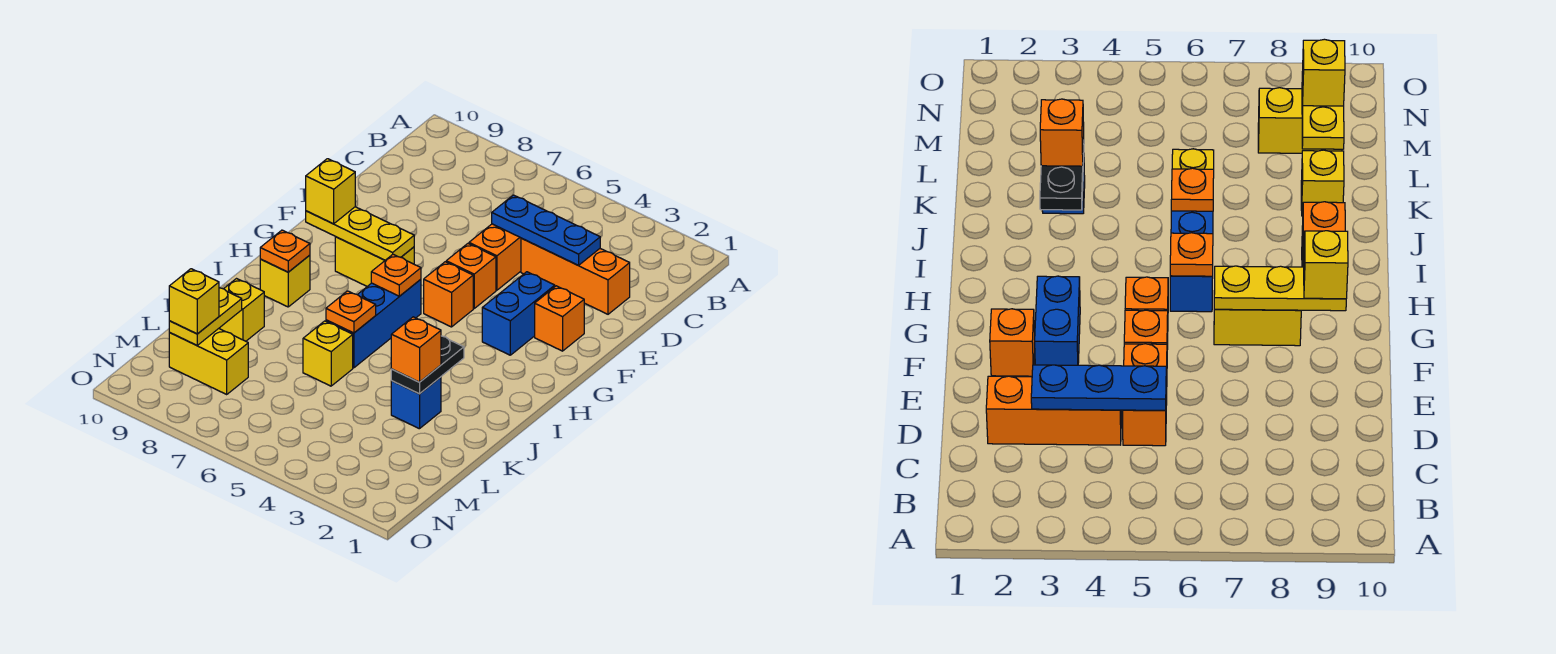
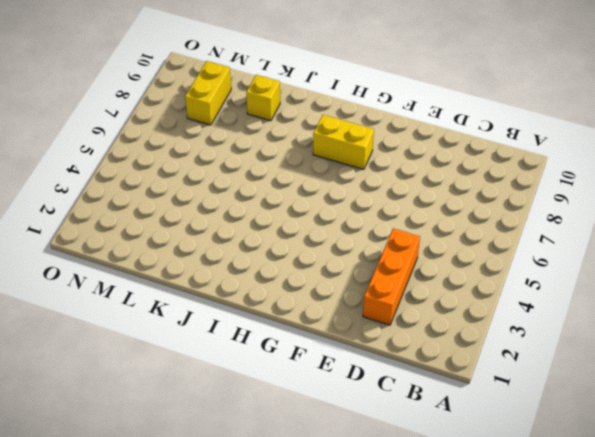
yellow brick G8:H8 level 1 -> yellow brick G7:G8 level 1
none -> orange brick D5:E5 level 1
none -> orange brick F2 level 1
none -> blue brick F3:G3 level 1

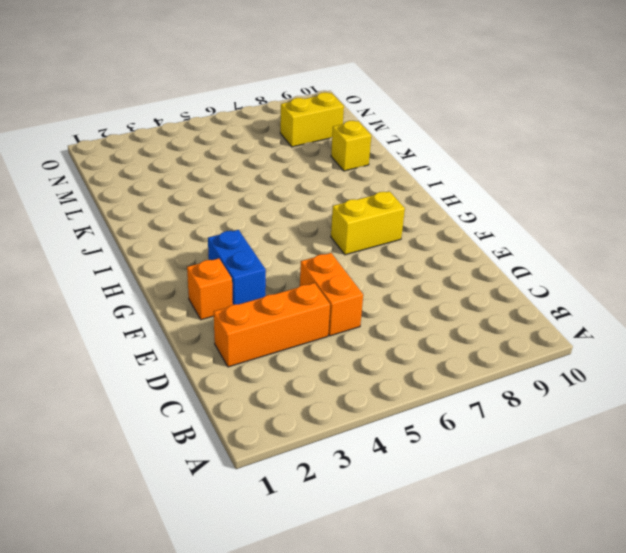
none -> orange brick F5 level 1
none -> orange brick G5 level 1
none -> blue brick H6:J6 level 1

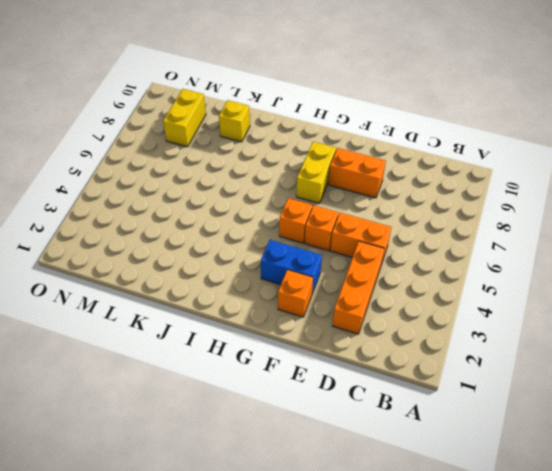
orange brick E8:F8 level 1 -> none
none -> blue brick H6:J6 level 1
none -> yellow brick I9 level 1
none -> blue brick K3 level 1

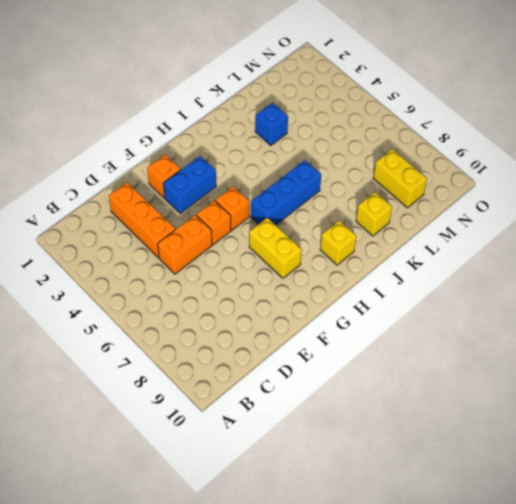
none -> yellow brick K6 level 1
none -> blue plate D3:D5 level 2
none -> yellow plate G7:G9 level 2

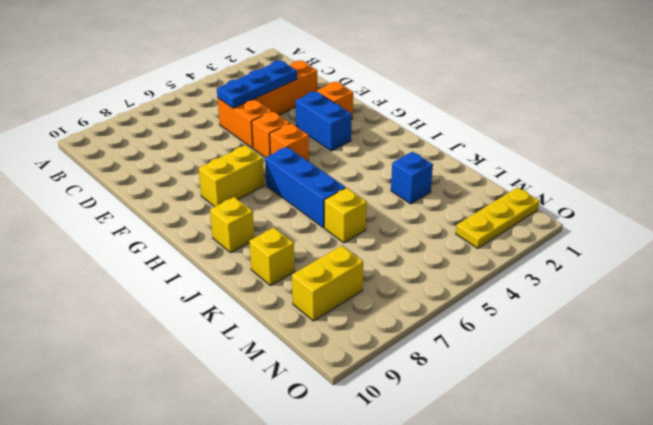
yellow plate N1:N3 level 1 -> yellow plate G7:G9 level 2
none -> orange plate H6 level 2
none -> orange plate I9 level 2
none -> black plate J3:K3 level 2

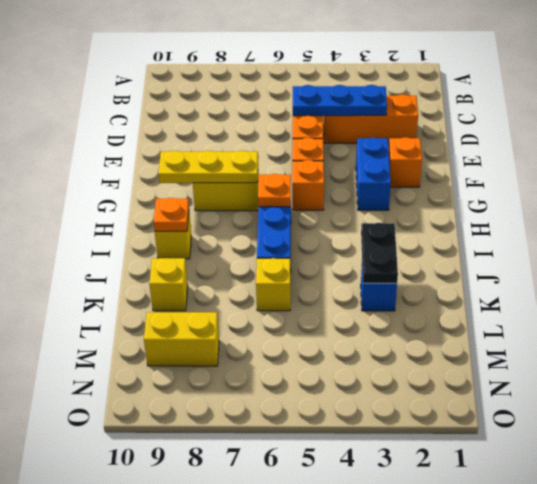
none -> orange plate J6 level 2
none -> yellow plate L9:M9 level 2
none -> yellow brick G9 level 3

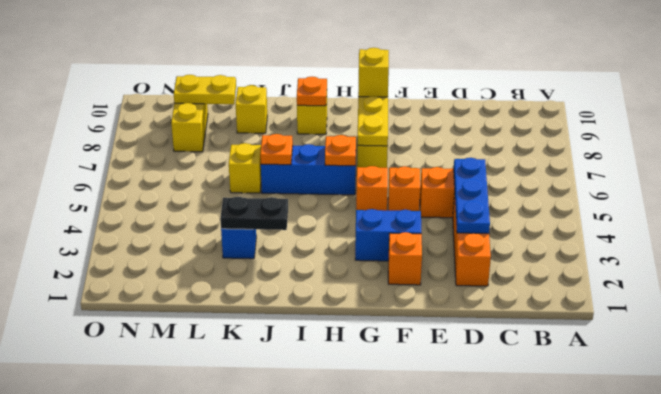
none -> orange brick K3 level 3
none -> yellow brick M9 level 3

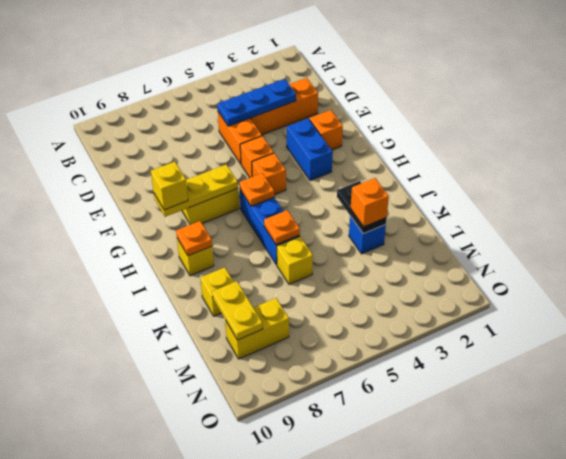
none -> yellow brick M9 level 3

